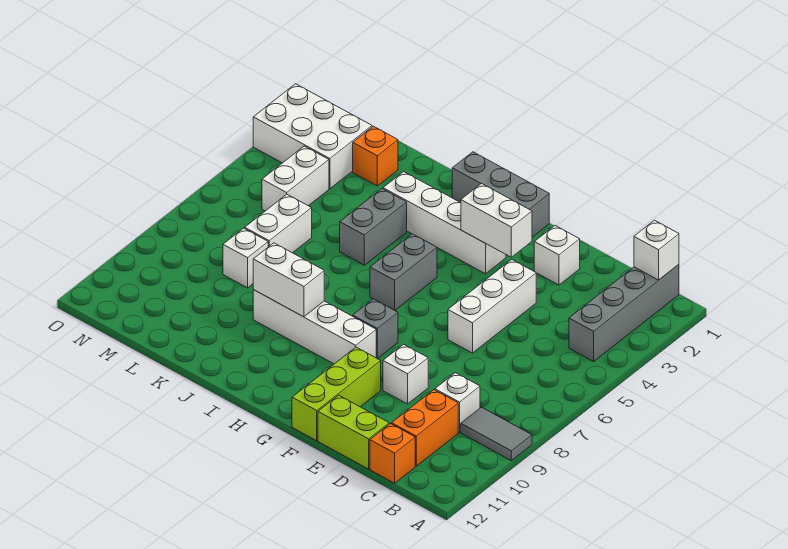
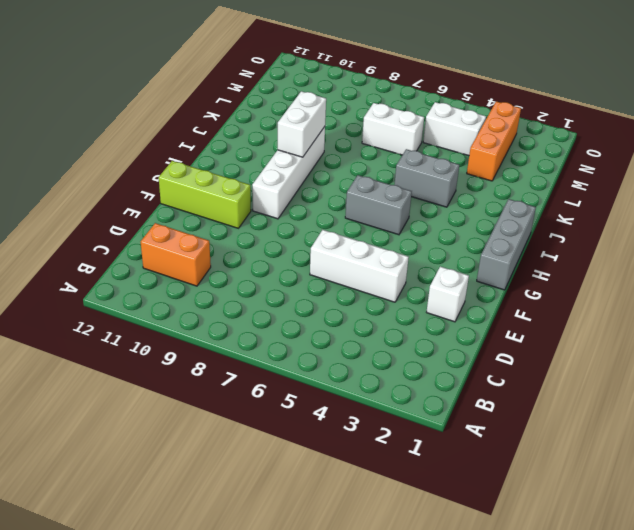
orange brick L3:N3 level 1 -> white brick M2:O3 level 1
none -> grey tile A9:B9 level 1
none -> grey brick B1:B4 level 1
none -> white brick C9 level 1

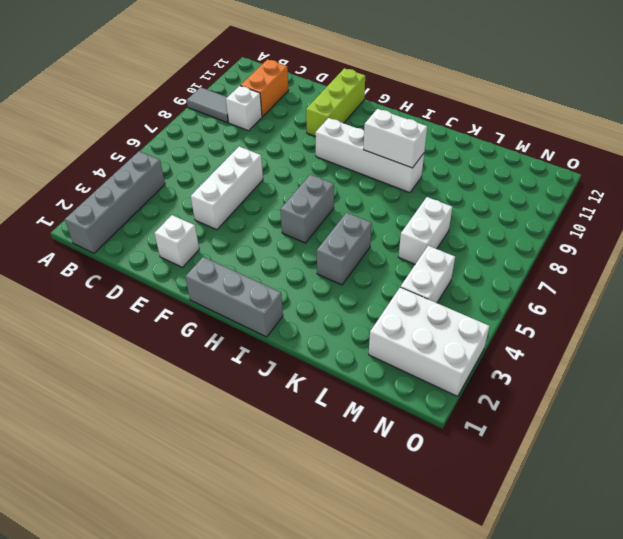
none -> orange brick C12 level 1
none -> lime brick D12:E12 level 1
none -> white brick E9 level 1

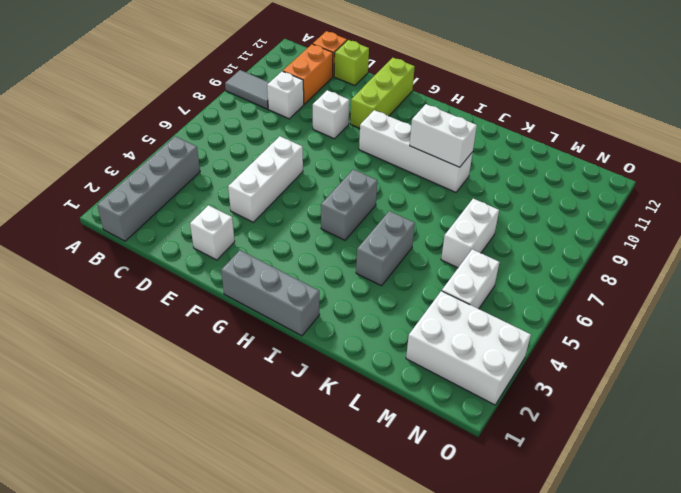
lime brick D12 level 1 -> lime brick D12:E12 level 1
none -> white brick G3:J3 level 1
none -> grey brick G8 level 1
none -> orange brick L2 level 1

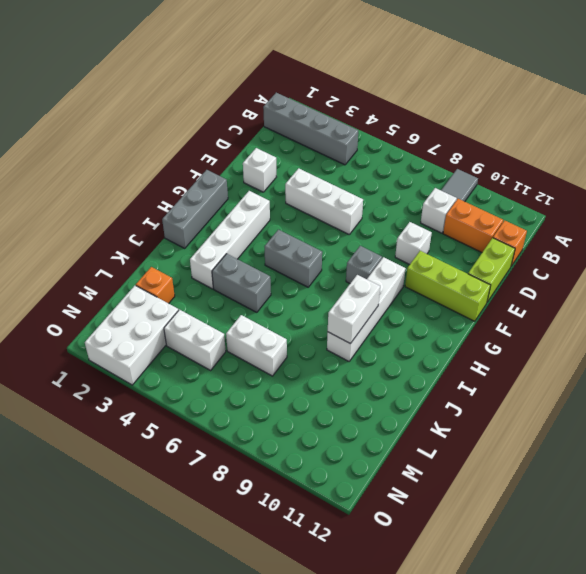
none -> white brick L8 level 1
none -> white brick B1 level 2
none -> white brick F3:G3 level 2

